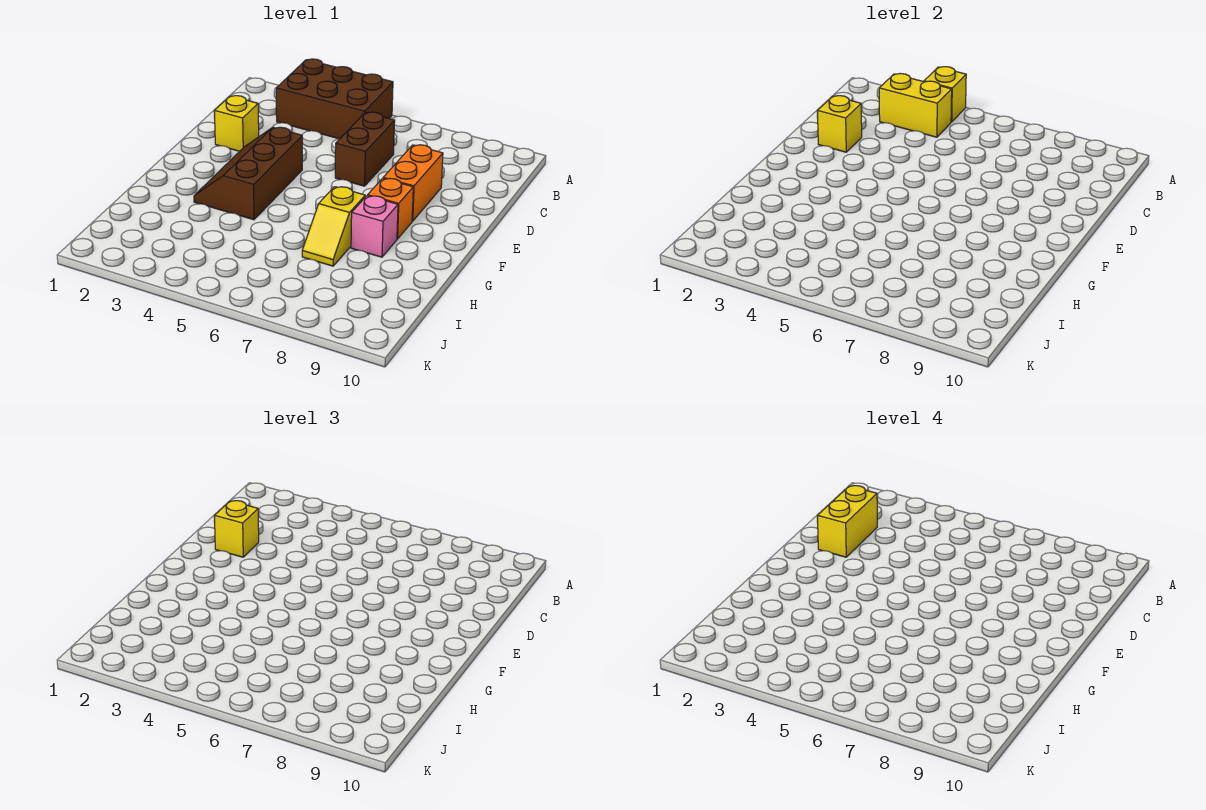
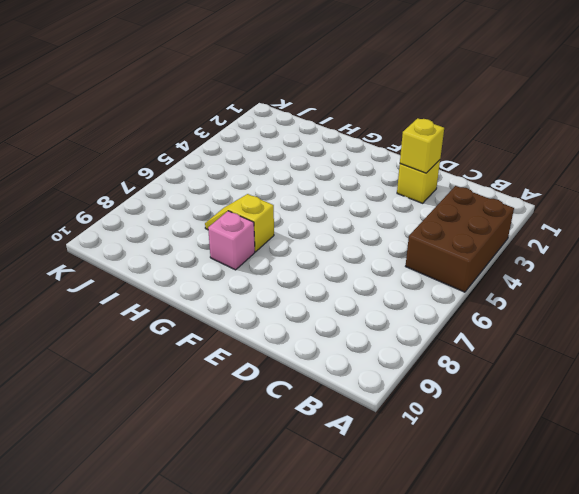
none -> brown brick C6:D6 level 1
none -> orange brick D8:E8 level 1
none -> brown slope E3:G4 level 1 top 4

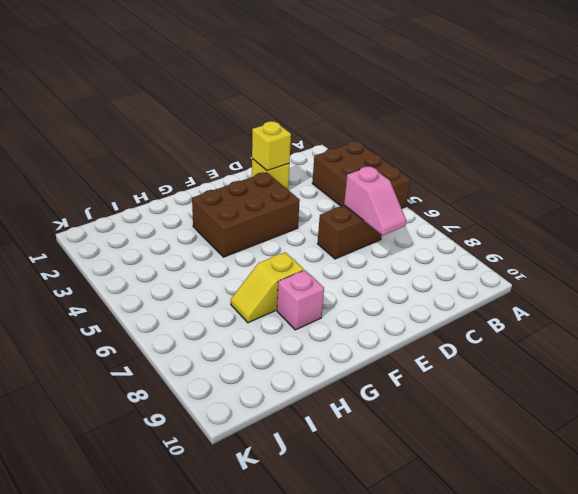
pink slope C6:C7 level 2 top 6 -> none
brown brick E3:G4 level 1 -> brown slope E3:G4 level 1 top 4
none -> orange brick D8:E8 level 1
none -> orange brick F8 level 1
none -> yellow brick A4 level 2

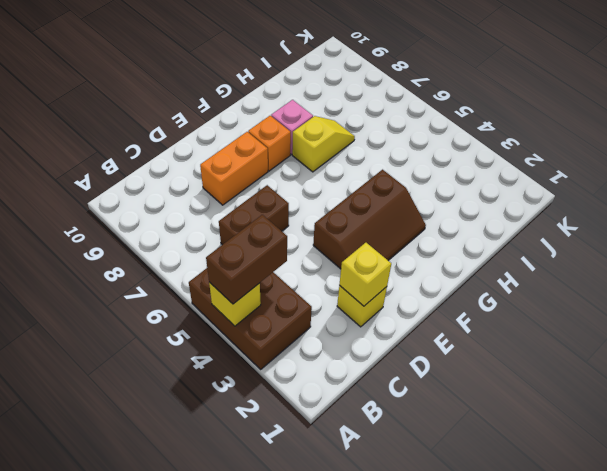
brown brick A4:B4 level 3 -> none
none -> yellow brick B3:B4 level 2
none -> yellow brick D2 level 3
none -> yellow brick C2:D2 level 4

